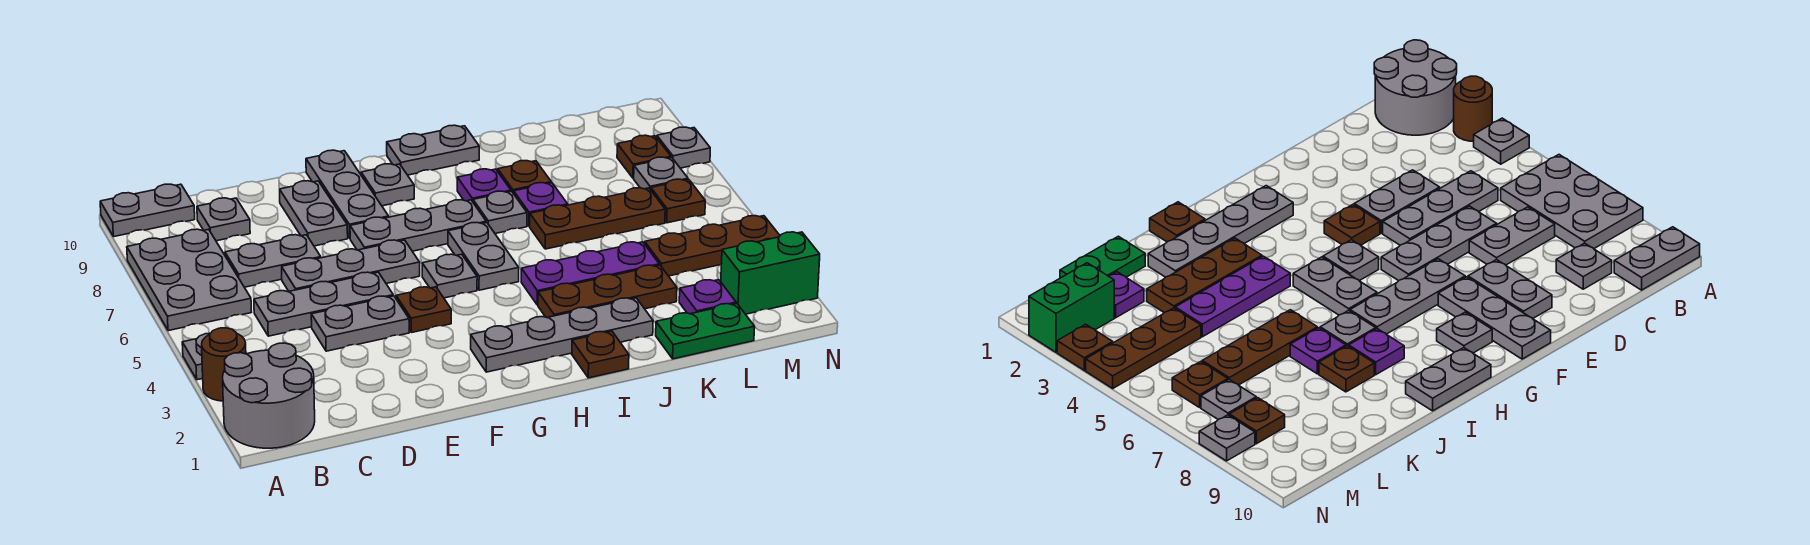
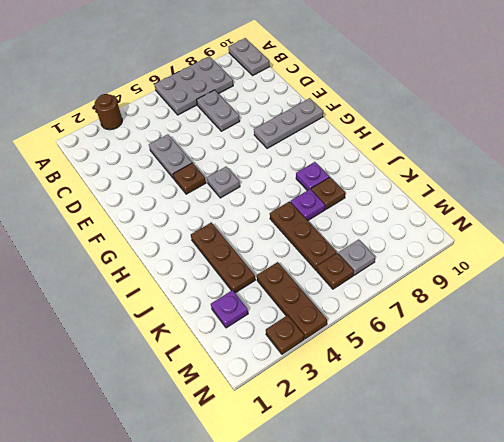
none -> grey round brick A1:B2 level 1
none -> grey plate A4 level 1
none -> grey plate C5:E5 level 1
none -> grey plate C9 level 1

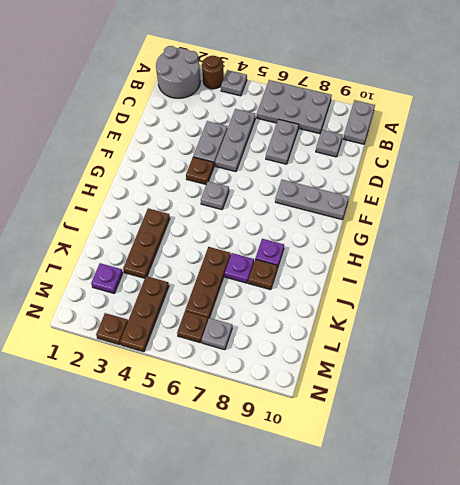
none -> grey plate D6:F6 level 1
none -> grey plate E8:E9 level 1
none -> grey plate F7:H7 level 1
none -> grey plate G2:J2 level 1

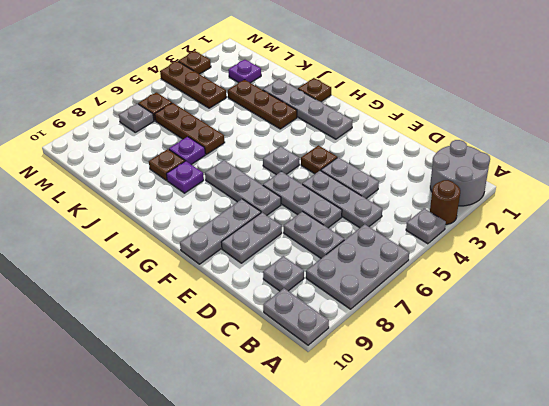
none -> grey plate G9 level 1
none -> grey plate H5:H6 level 1
none -> grey plate H10:I10 level 1
none -> purple plate I4:K4 level 1

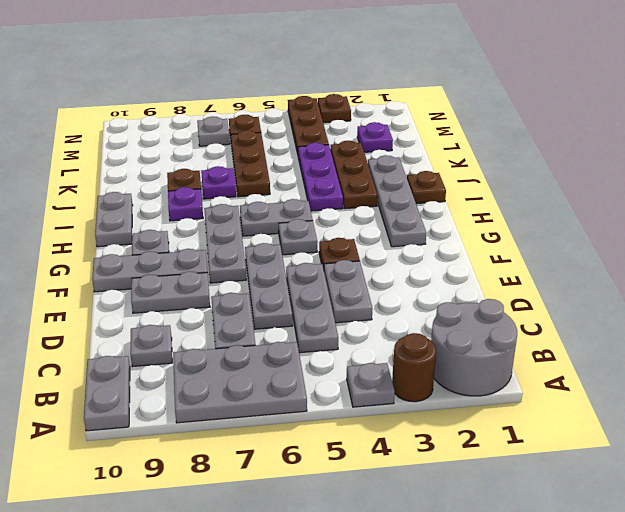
none -> grey plate I7 level 1
none -> green plate K1:L1 level 1
none -> green brick M2:N2 level 1
none -> brown plate M8 level 1

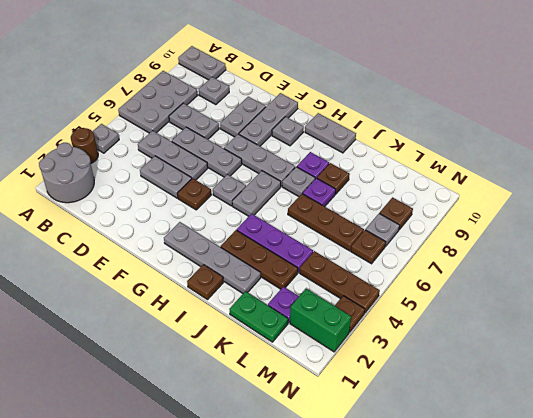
none -> grey plate N8 level 1

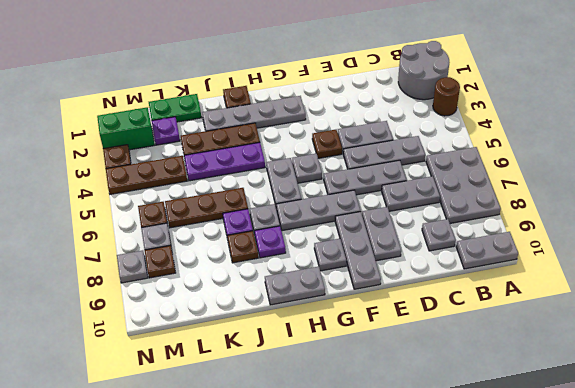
none -> grey plate A4 level 1

